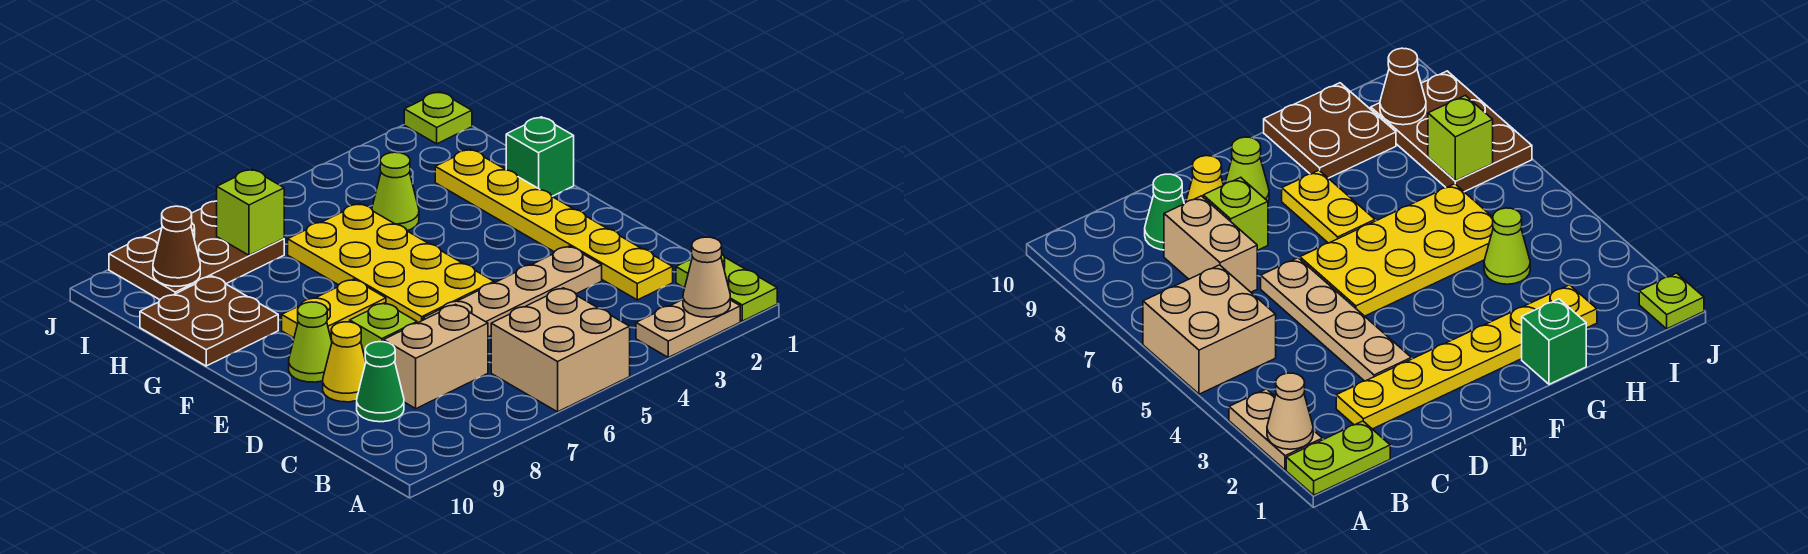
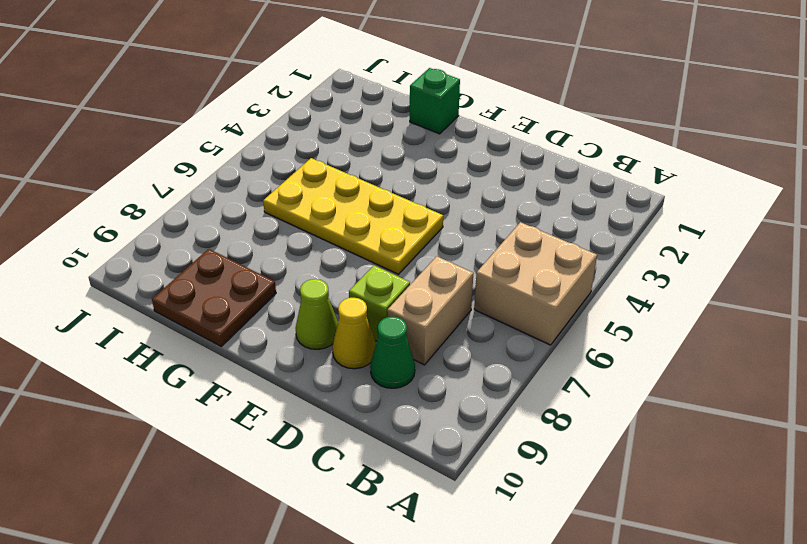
none -> lime plate A1:B1 level 1
none -> tan plate A2:A3 level 1
none -> yellow plate C2:H2 level 1

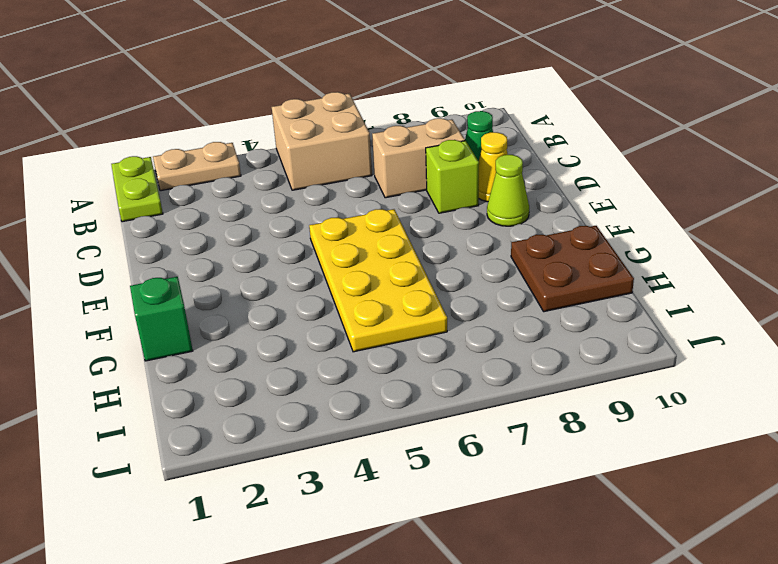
none -> yellow plate C2:H2 level 1
none -> tan plate D3:D6 level 1
none -> yellow plate F7:F8 level 1

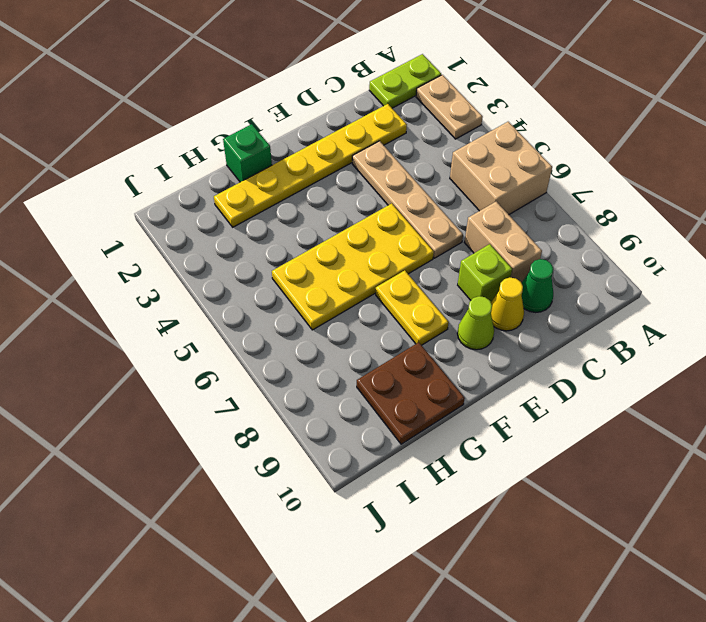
none -> lime cone H4 level 1
none -> brown plate I7:J9 level 1
none -> lime plate J1 level 1

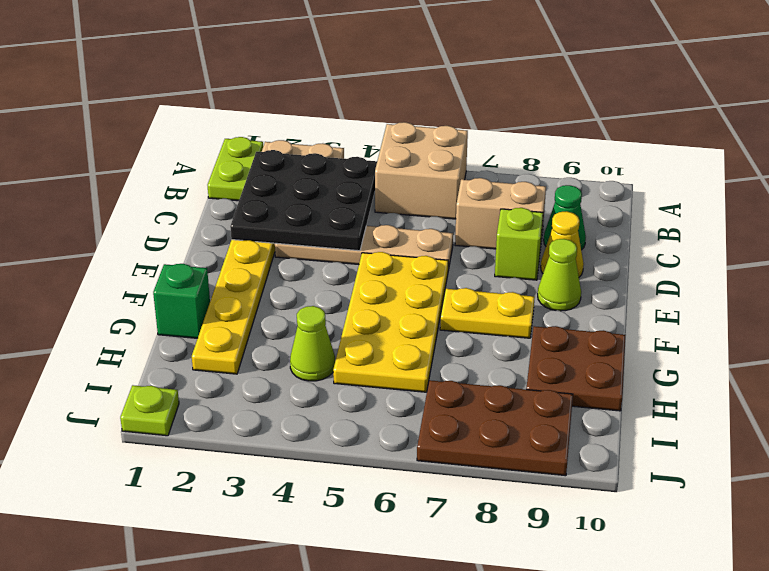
black plate B2:D4 level 2 -> none
none -> tan cone A2 level 2
none -> lime brick I7 level 2
none -> brown cone I9 level 2

